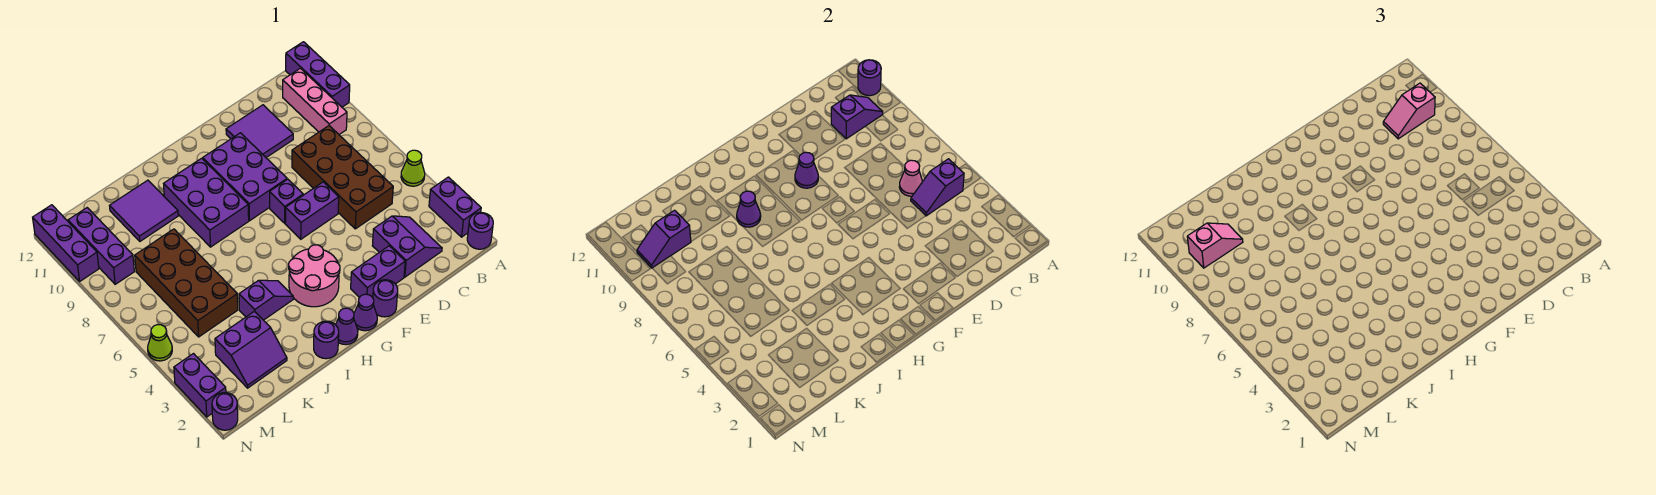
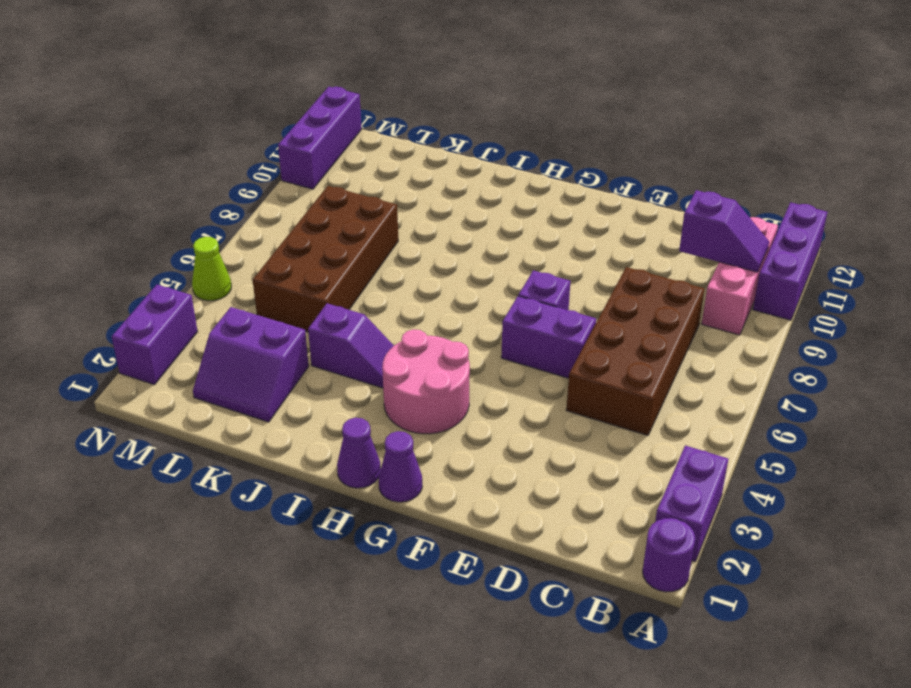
none -> lime cone A5 level 1
none -> purple slope C2:D3 level 1 top D
none -> purple tile D10:E11 level 1
none -> purple brick E2:F2 level 1

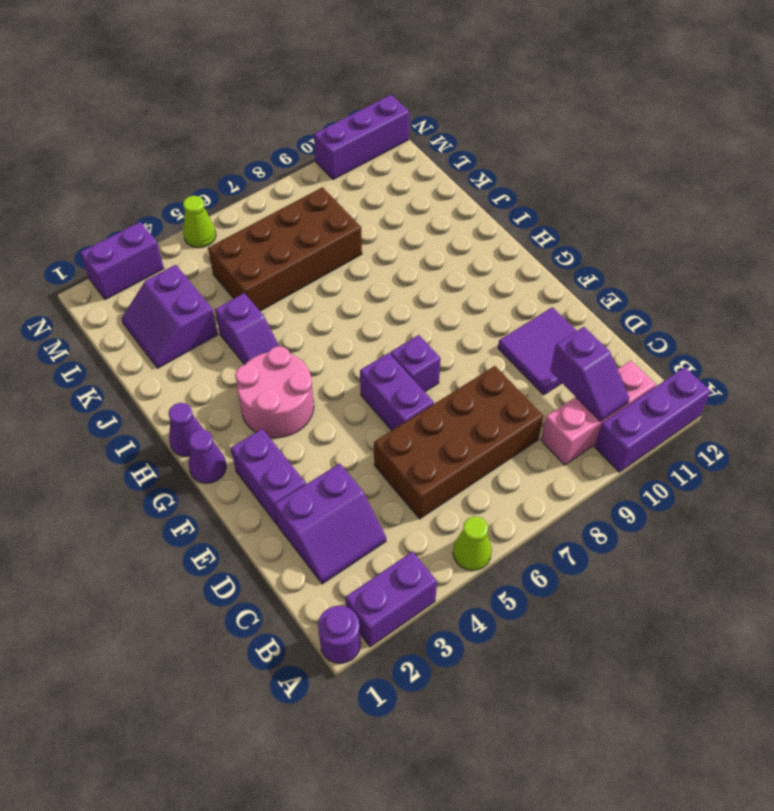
none -> purple round brick F1 level 1
none -> purple brick F8:G10 level 1
none -> purple brick H8:I10 level 1
none -> purple round brick I1 level 1

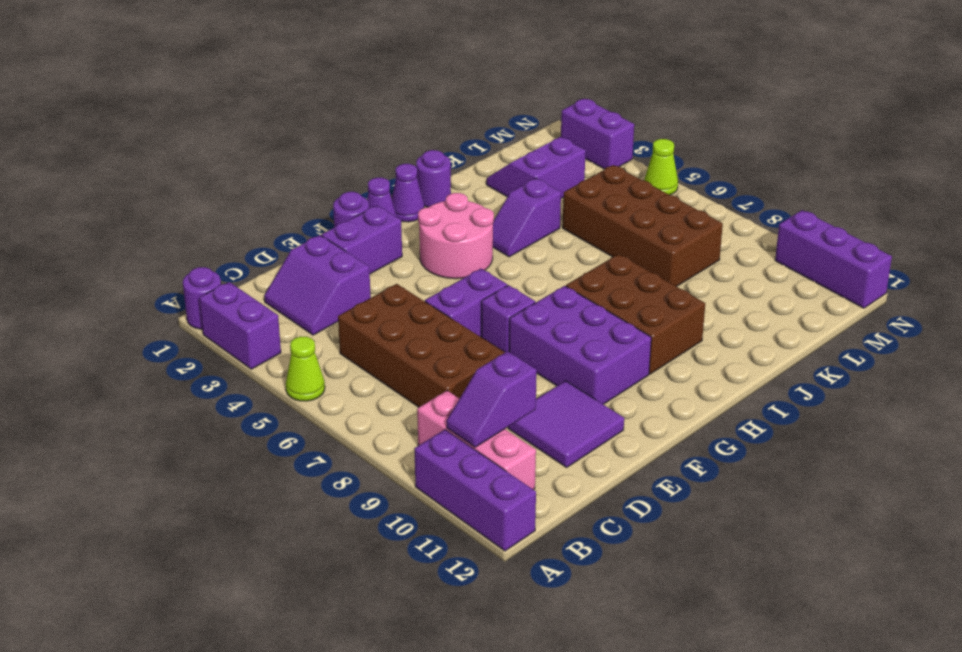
brown brick H8:I10 level 1 -> purple brick H8:I10 level 1
none -> purple tile J10:K11 level 1
none -> purple brick M9:M11 level 1
none -> purple round brick N1 level 1
none -> purple round brick A11 level 2

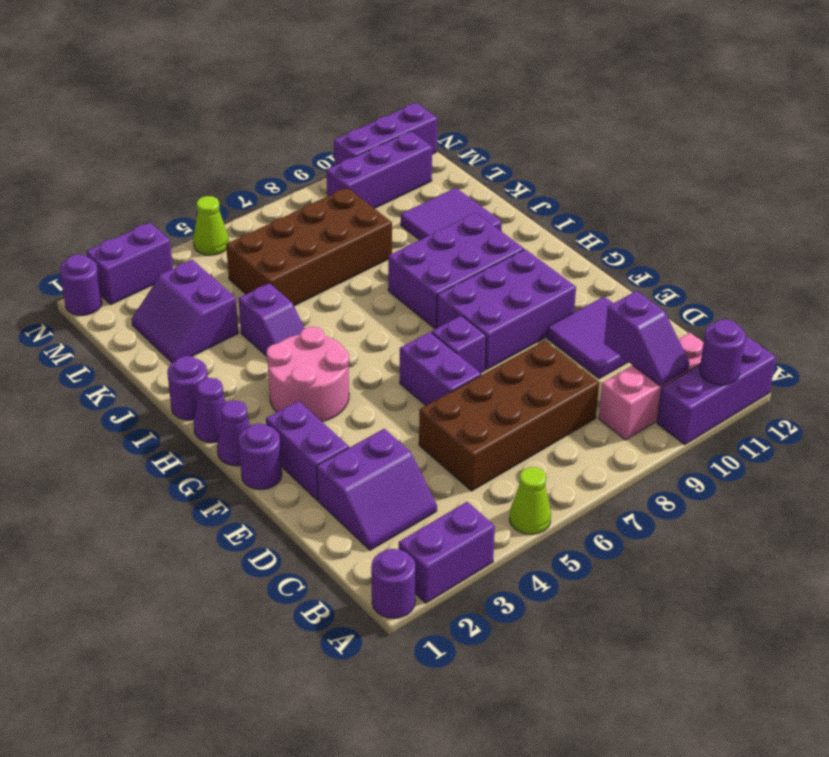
none -> purple slope B5:C5 level 2 top B
none -> pink cone C6 level 2
none -> purple cone F9 level 2
none -> purple cone I9 level 2

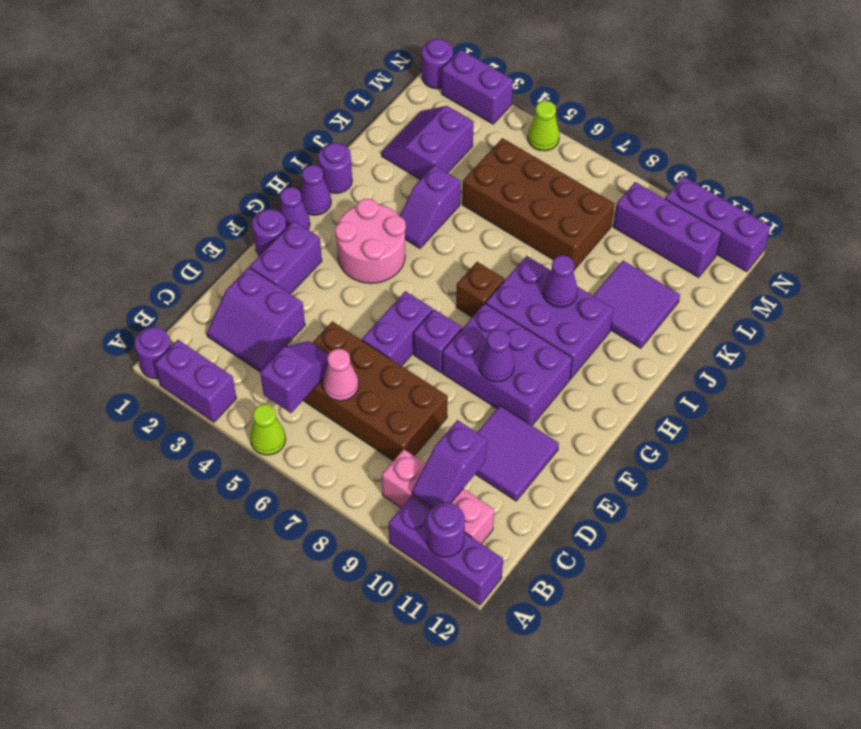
brown brick H7 level 1 -> none
none -> purple slope L10:M10 level 2 top L
none -> pink slope B10:C10 level 3 top B
none -> pink slope L10:M10 level 3 top M

